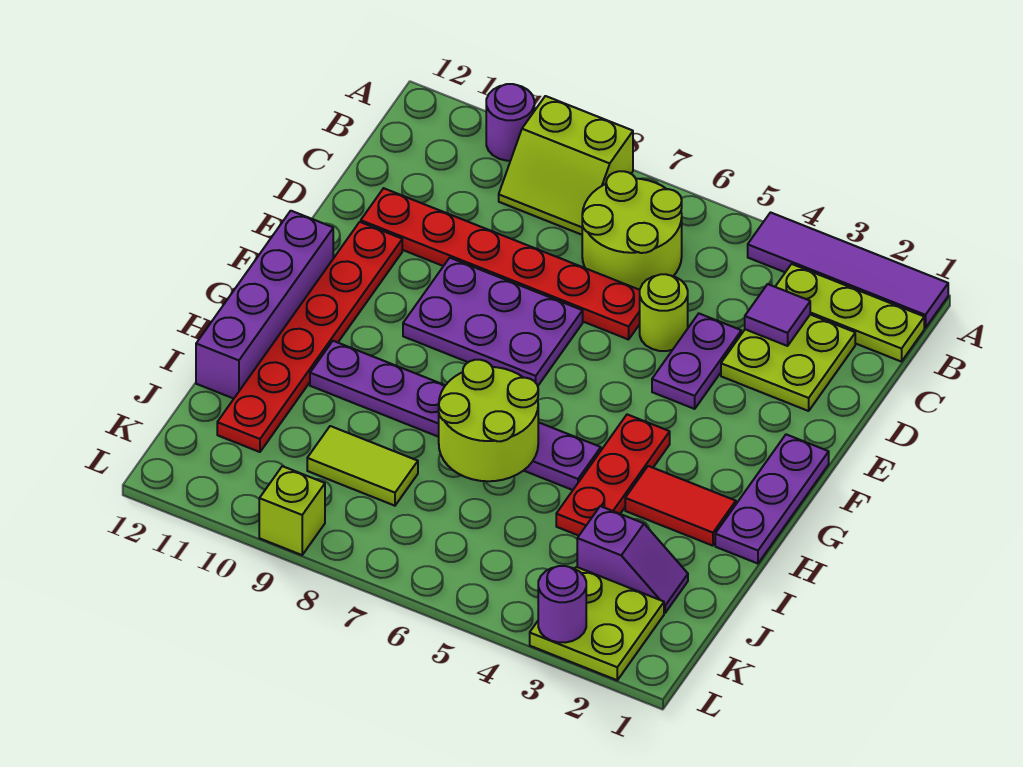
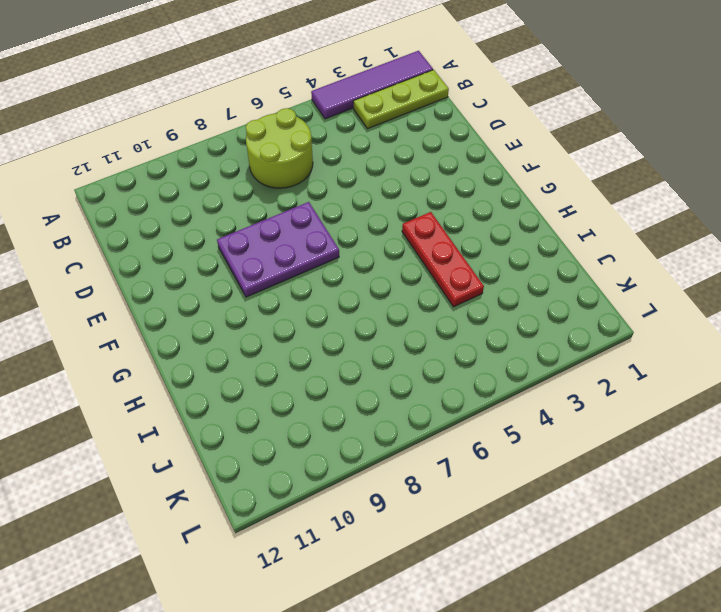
none -> lime slope A8:B9 level 1 top A
none -> purple round brick A10 level 1
none -> lime plate C2:D3 level 1

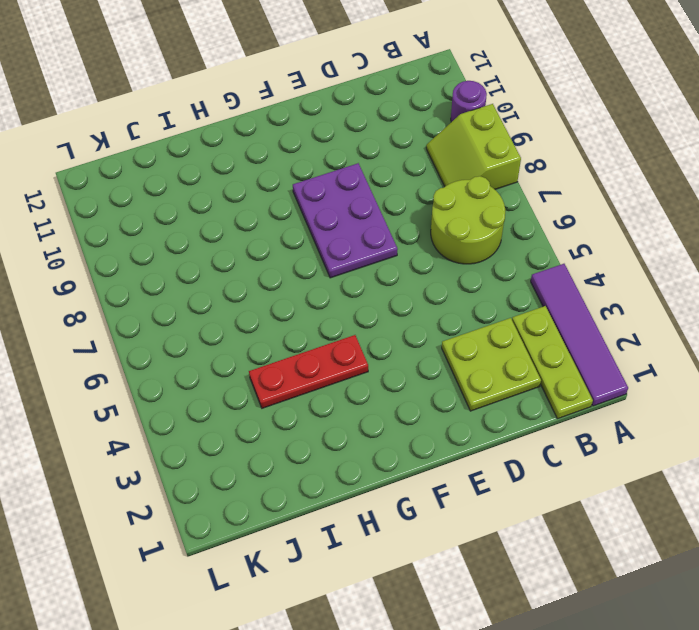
none -> purple plate D4:E4 level 1
none -> lime round brick D5 level 1
none -> red plate D6:D11 level 1

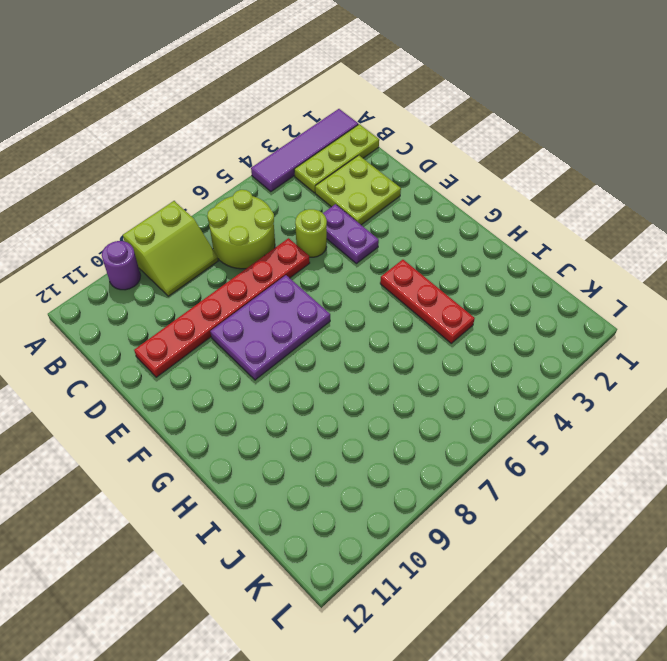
none -> red plate E11:J11 level 1
none -> purple plate F1:H1 level 1
none -> purple brick F12:I12 level 1

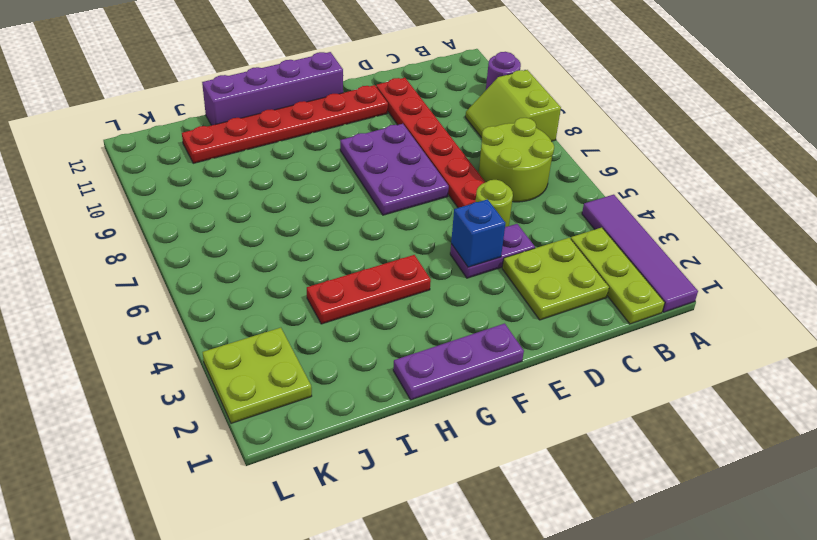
blue brick E4 level 2 -> none
none -> red tile H2:H3 level 1
none -> purple plate H5:H10 level 1
none -> purple slope J2:J3 level 1 top 3

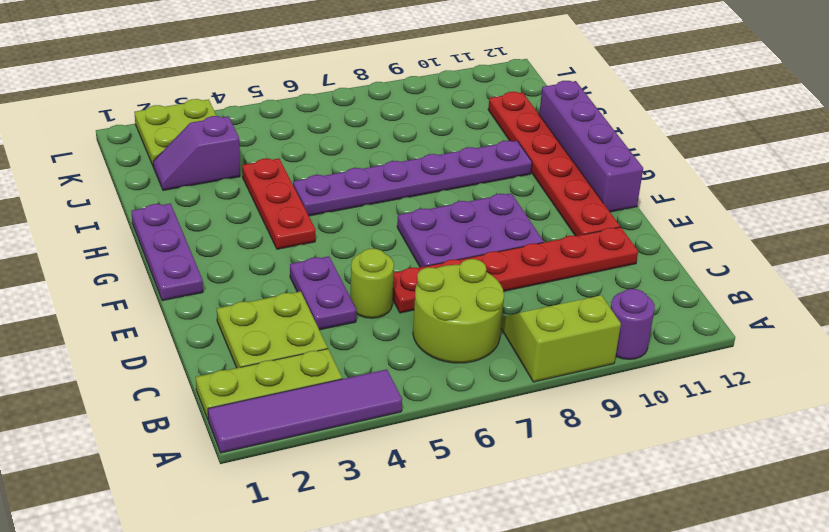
none -> red tile H2:H3 level 1
none -> lime tile J8:J9 level 1
none -> lime brick L9 level 1

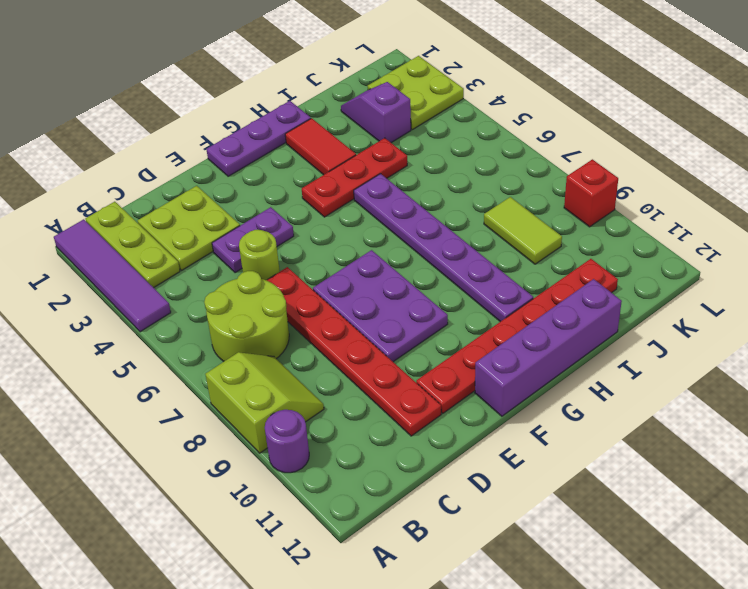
red brick L9 level 1 -> lime brick L9 level 1
none -> purple tile C3 level 2
none -> lime round brick H6:I7 level 2
none -> purple round brick L3 level 2

